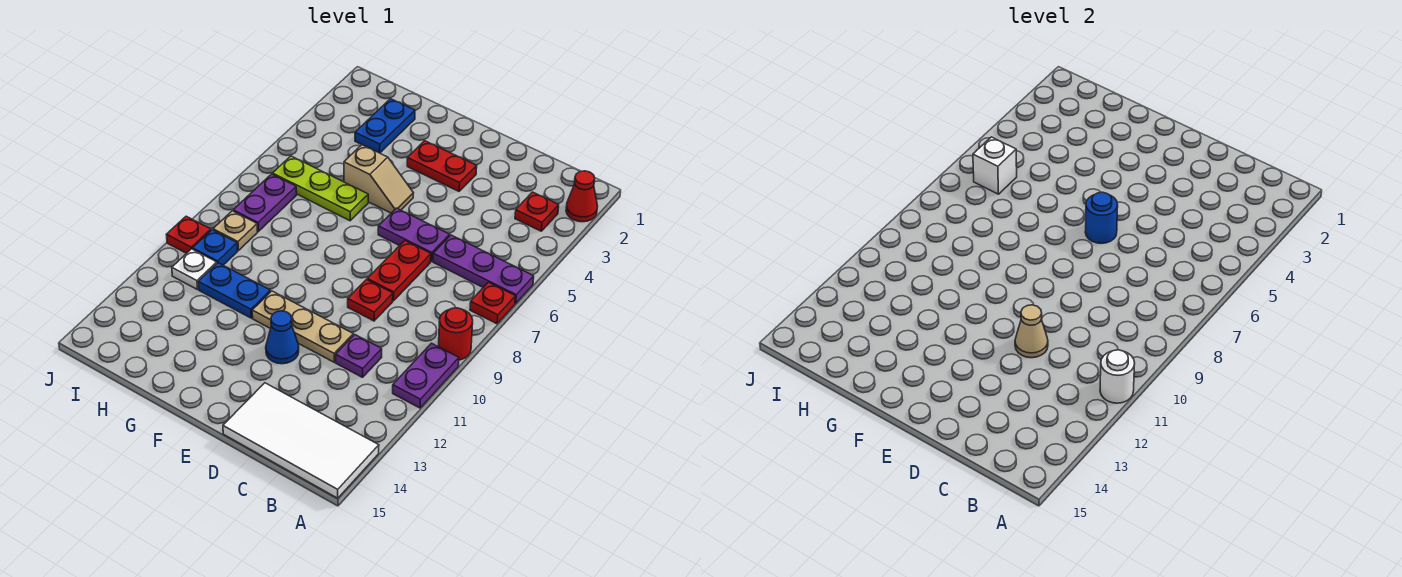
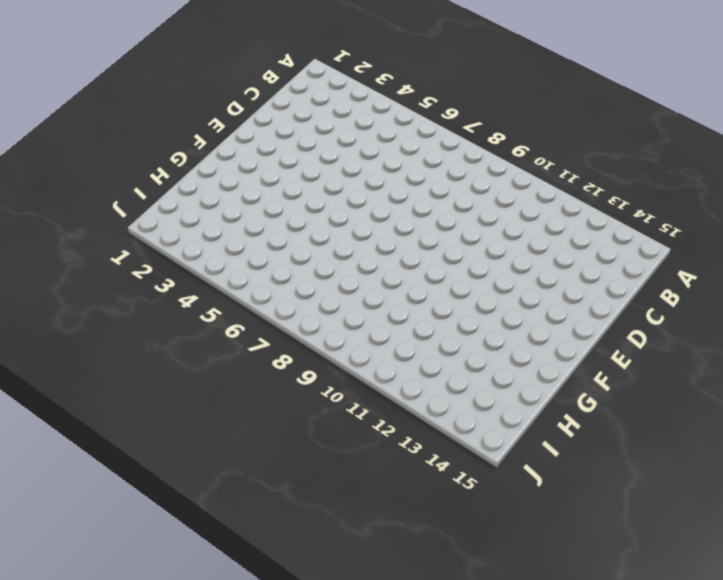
none -> red cone A2 level 1
none -> purple plate A6:C6 level 1
none -> red plate A7 level 1

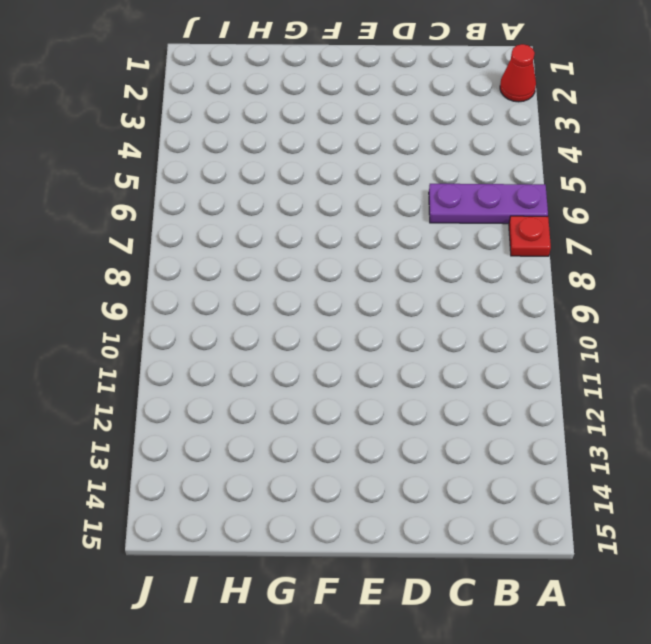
none -> red round brick A9 level 1
none -> purple plate A10:A11 level 1
none -> white tile A14:D15 level 1

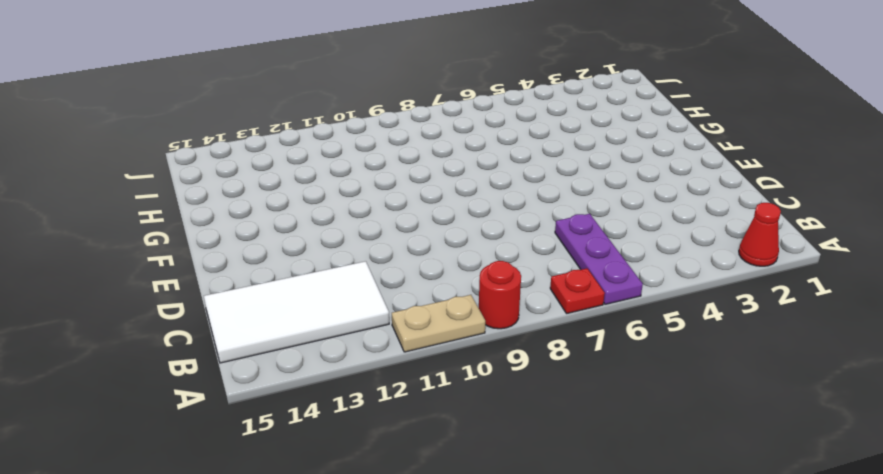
tan plate A10:A11 level 1 -> purple plate A10:A11 level 1
white tile B12:C15 level 1 -> white tile A14:D15 level 1
none -> red plate B3 level 1
none -> purple plate C11 level 1
none -> purple plate D6:E6 level 1

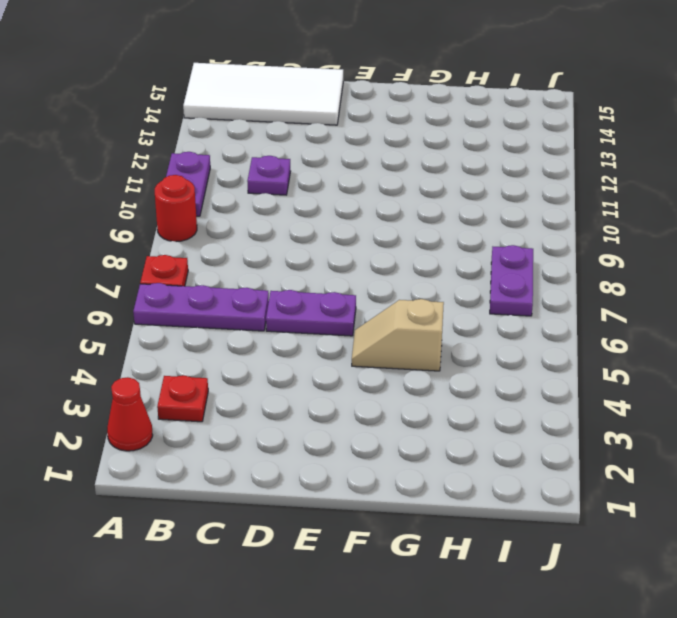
none -> red plate D7:D8 level 1
none -> red plate D9 level 1
none -> tan plate D11:F11 level 1

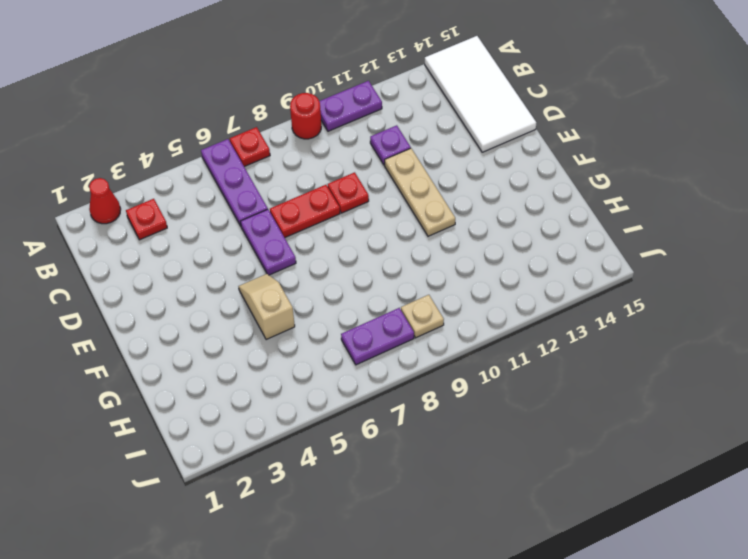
none -> red plate E3:F3 level 1
none -> blue cone E12 level 1
none -> lime plate G6:I6 level 1

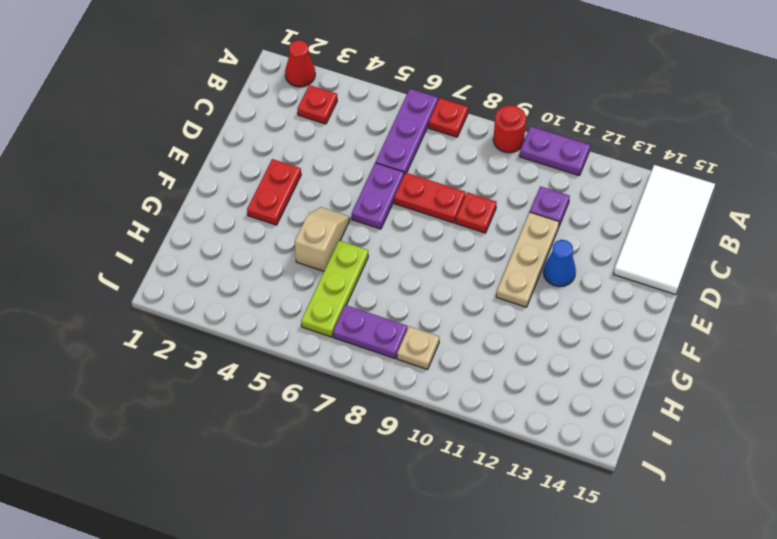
none -> blue plate G11:H11 level 1
none -> blue plate H2:H3 level 1
none -> blue plate I10 level 1

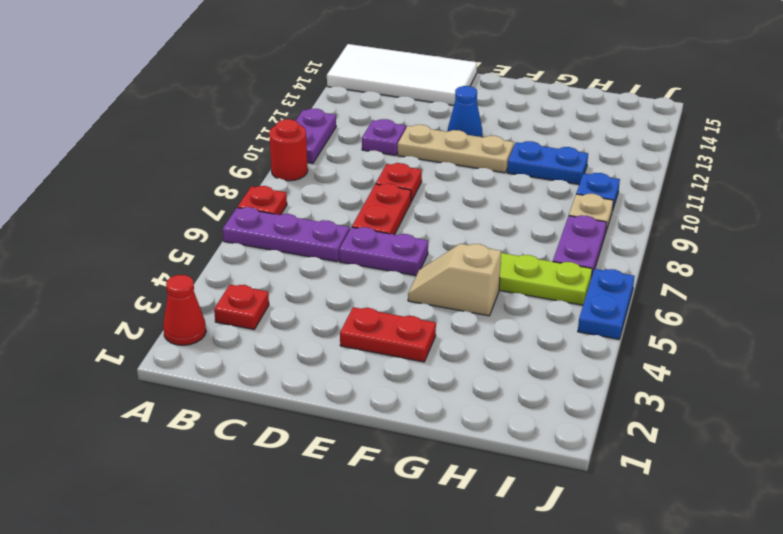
blue plate J5:J6 level 1 -> blue plate H2:H3 level 1
none -> white plate I11 level 1
none -> red plate J10 level 1
none -> white round brick A11 level 2

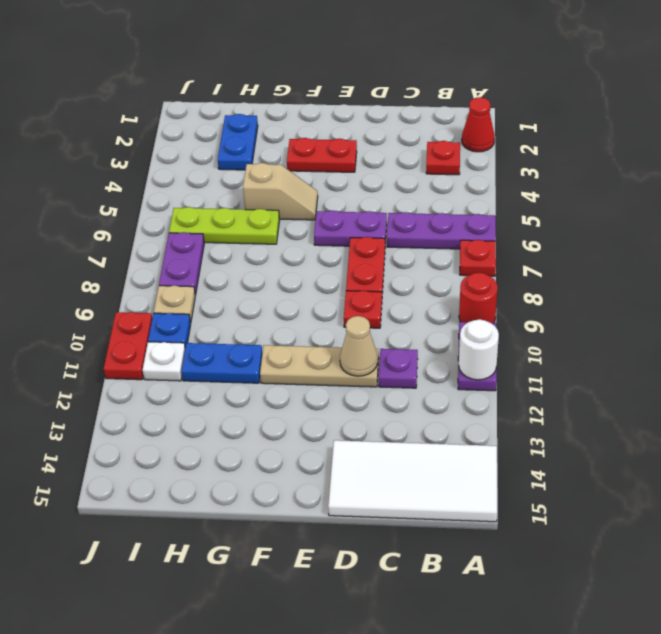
red plate J10:J11 level 1 -> red plate J10 level 1
none -> blue cone E12 level 1
none -> blue round brick E6 level 2
none -> white brick I6 level 2

